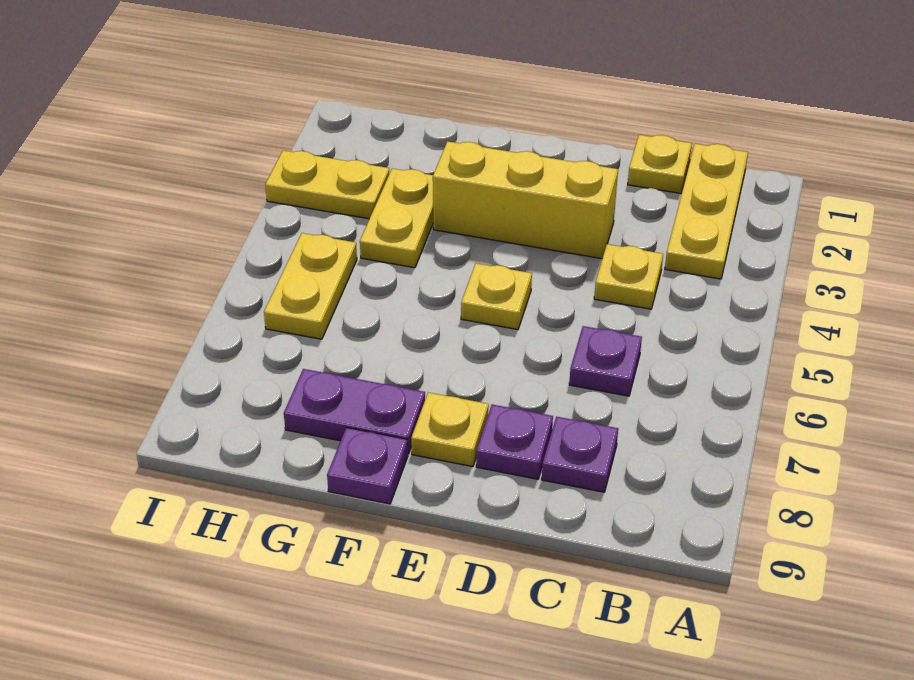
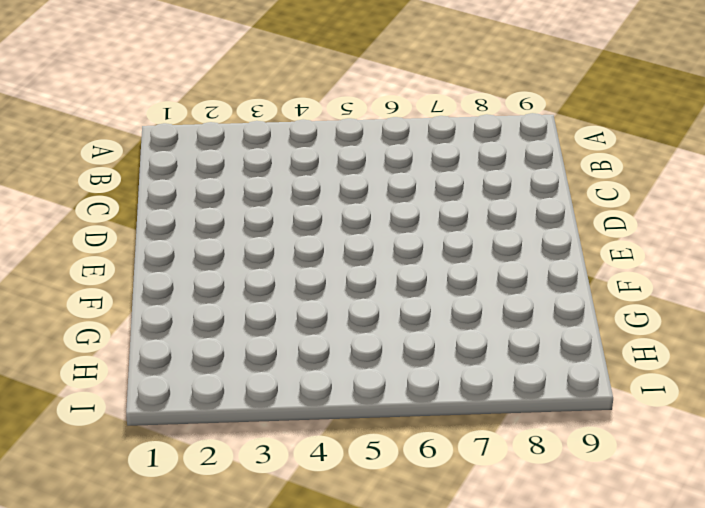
none -> yellow plate B1:B3 level 1
none -> yellow plate C1 level 1
none -> yellow plate C4 level 1

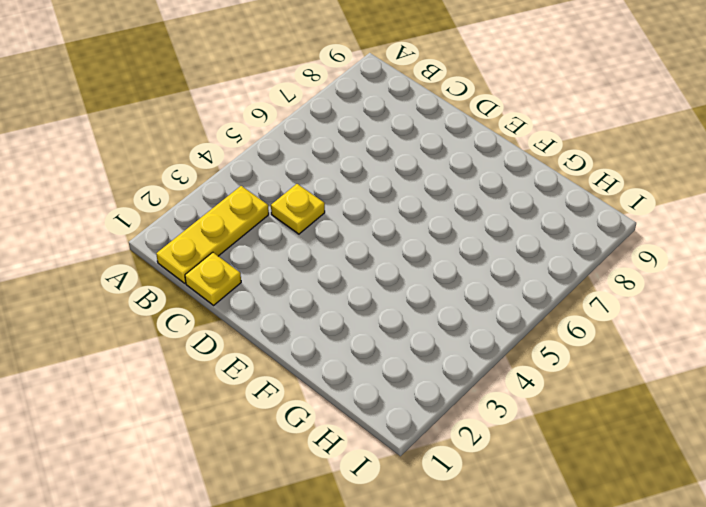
none -> purple plate C6 level 1
none -> purple plate C8 level 1
none -> yellow brick D3:F3 level 1

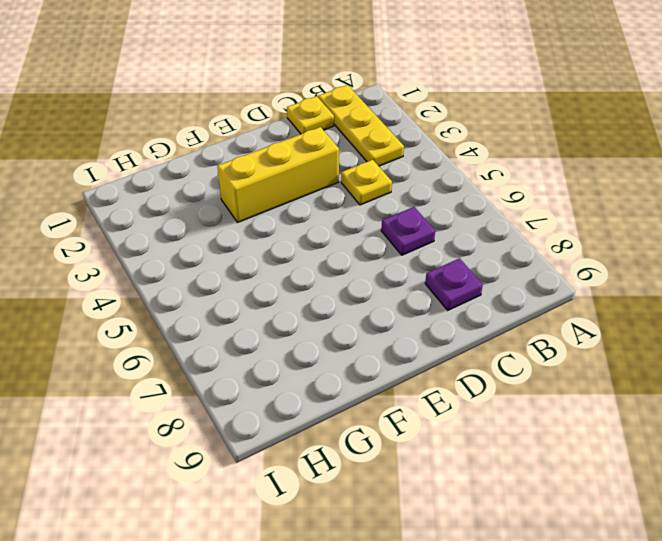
none -> purple plate D8 level 1
none -> yellow plate E5 level 1
none -> yellow plate E8 level 1

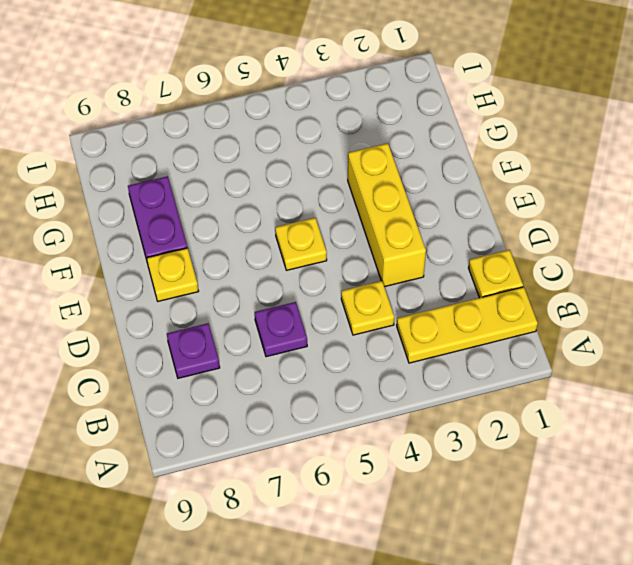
none -> purple plate D8 level 1
none -> purple plate F9 level 1
none -> yellow plate G3:G4 level 1

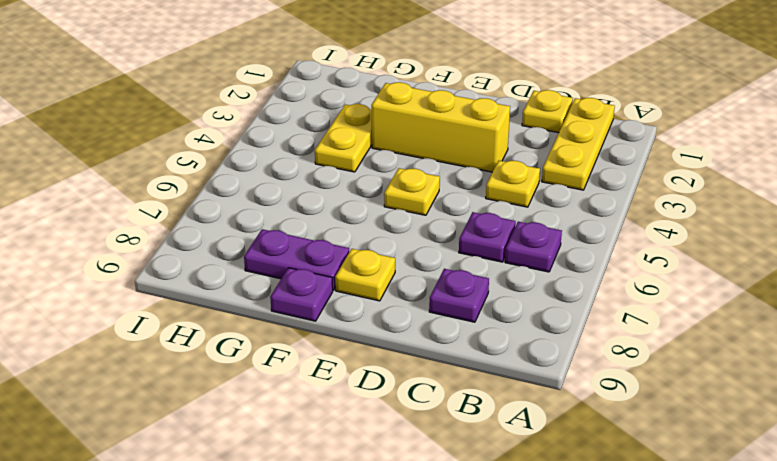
purple plate B6 level 1 -> purple plate D8 level 1
none -> yellow plate H3:I3 level 1
none -> yellow plate H5:H6 level 1

